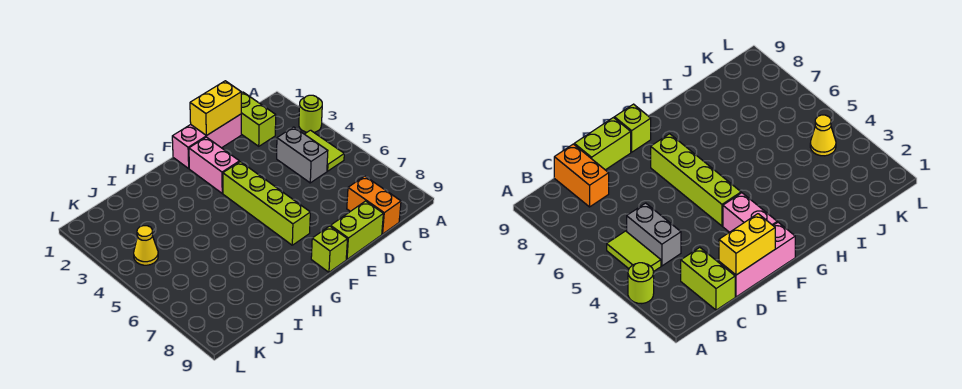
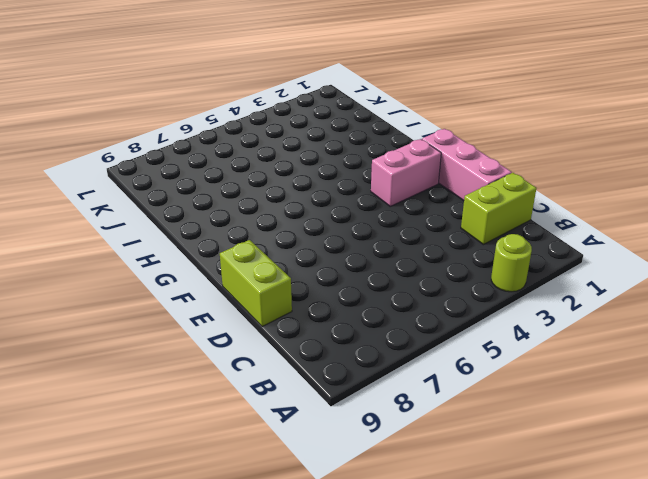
none -> lime tile B4:B5 level 1
none -> grey brick C4:C5 level 1
none -> orange brick C8:C9 level 1

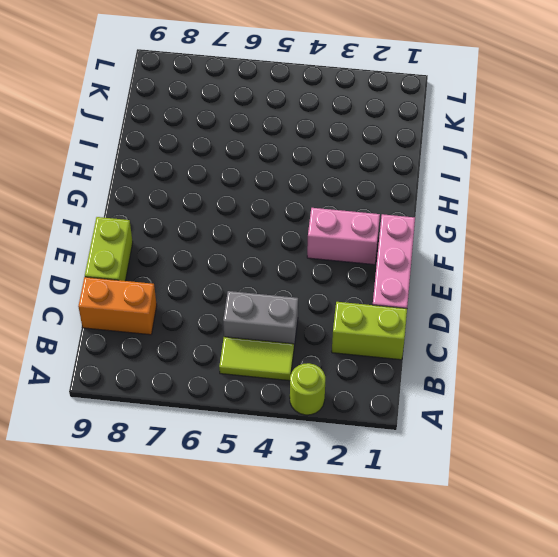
none -> lime brick F4:F7 level 1
none -> lime brick F9 level 1
none -> yellow cone K4 level 1

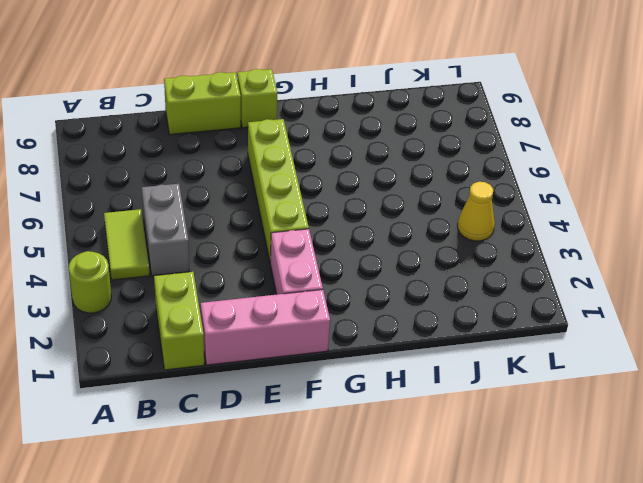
none -> orange brick C8:C9 level 1
none -> yellow brick D1:E1 level 2

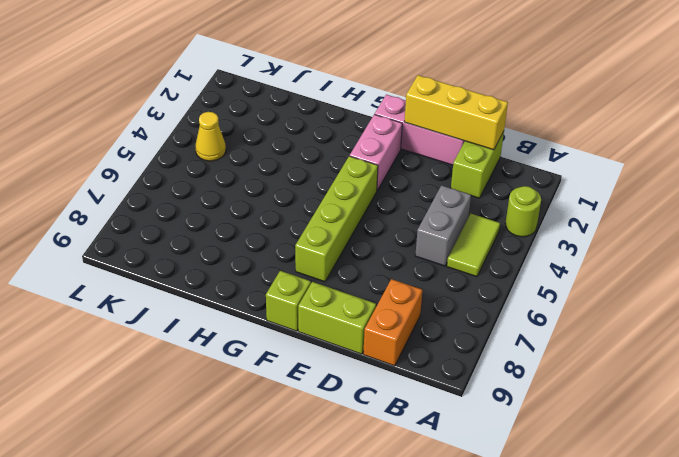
yellow brick C1:E1 level 2 -> yellow brick D1:E1 level 2

